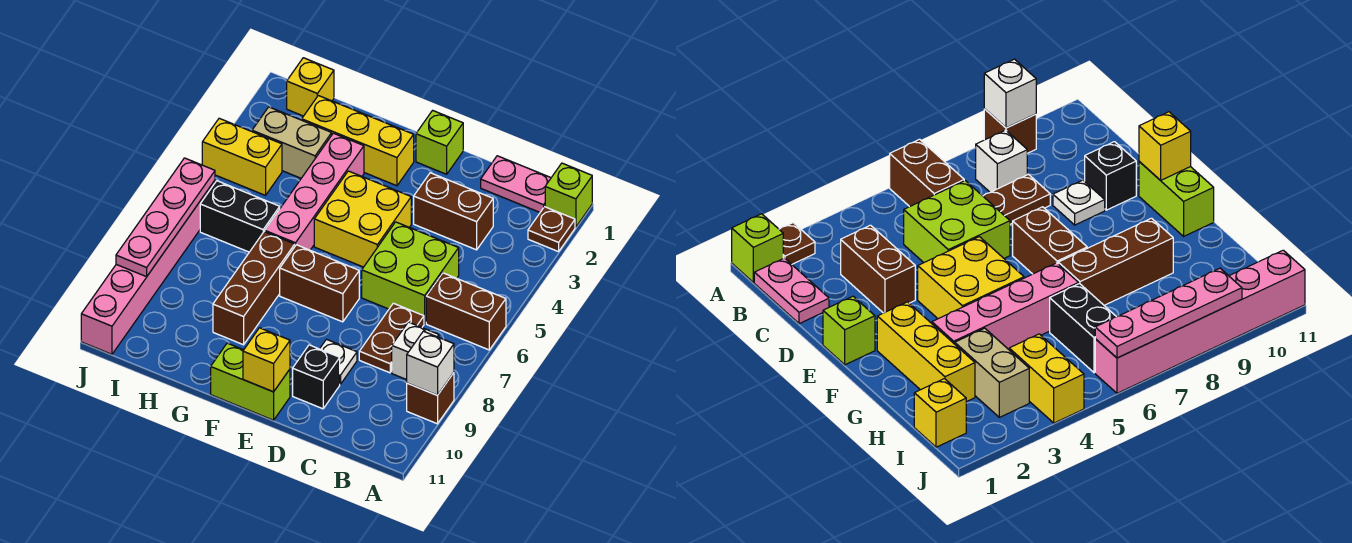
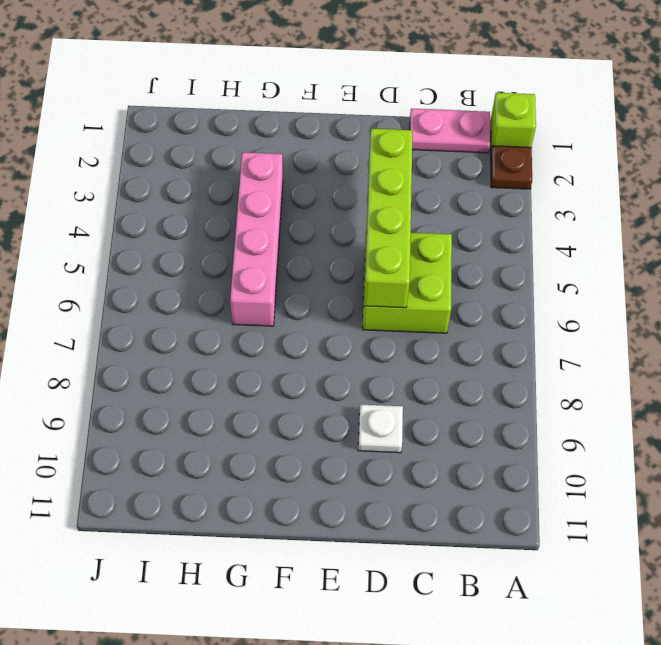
lime brick D3:D6 level 2 -> none
none -> brown brick A6:B6 level 1
none -> brown brick A9 level 1
none -> white brick B8 level 1

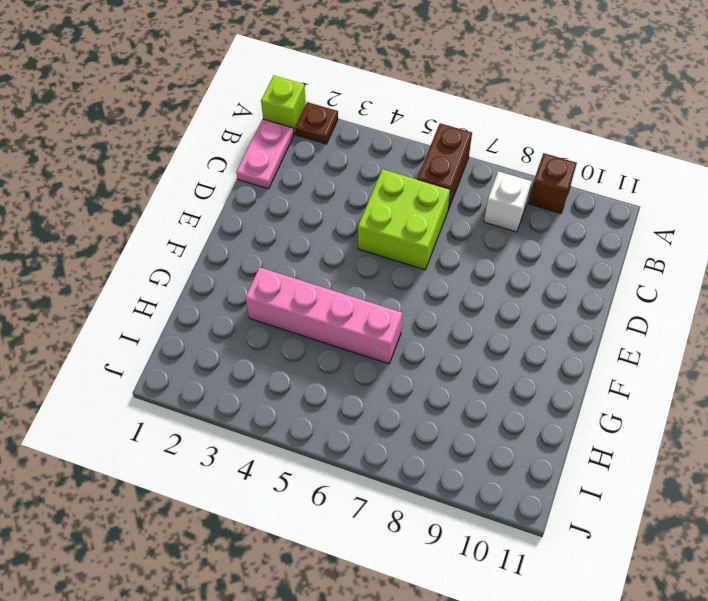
none -> brown brick C3:D3 level 1
none -> brown plate C7:C8 level 1
none -> white plate D9 level 1

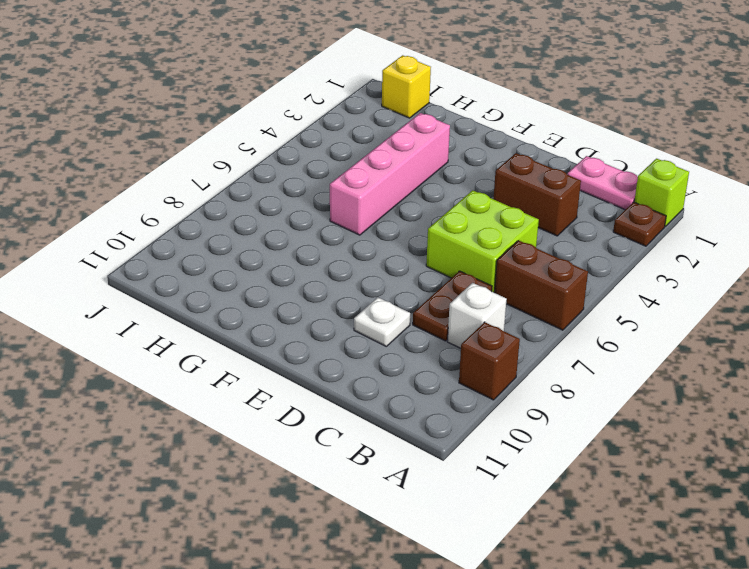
none -> black brick D10 level 1
none -> lime brick E1 level 1
none -> yellow brick E4:F5 level 1

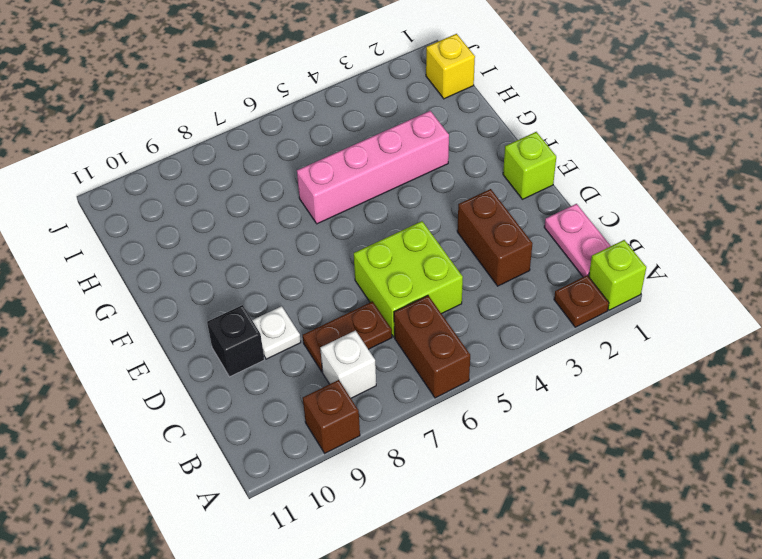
none -> yellow brick E4:F5 level 1
none -> brown brick E7:F7 level 1
none -> lime brick E11:F11 level 1

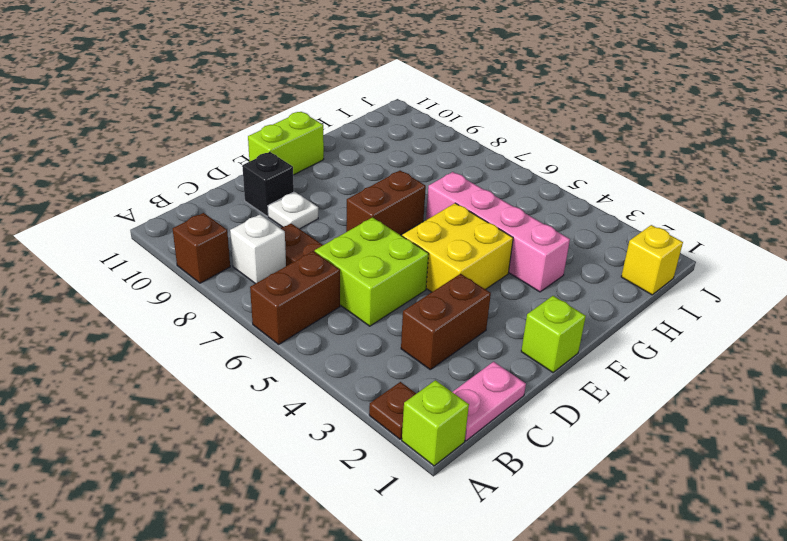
none -> yellow brick F2:H2 level 1
none -> brown brick G7:G9 level 1
none -> tan brick H3:I3 level 1

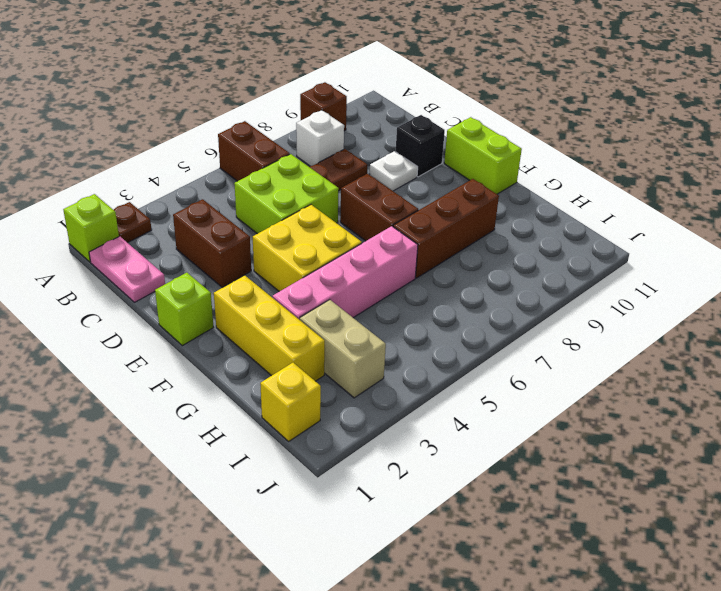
none -> black brick H6:I6 level 1
none -> yellow brick I4:J4 level 1
none -> pink brick J6:J11 level 1

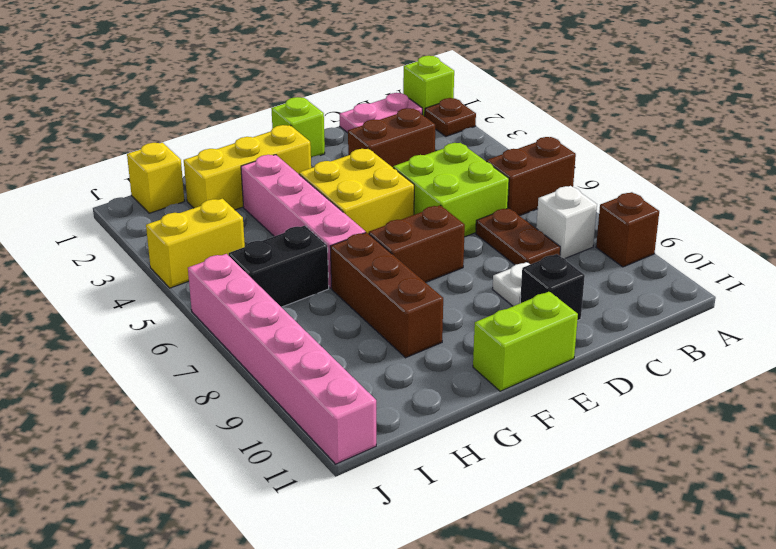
none -> tan brick H3:I3 level 1
none -> white brick A9 level 2
none -> yellow brick E11 level 2

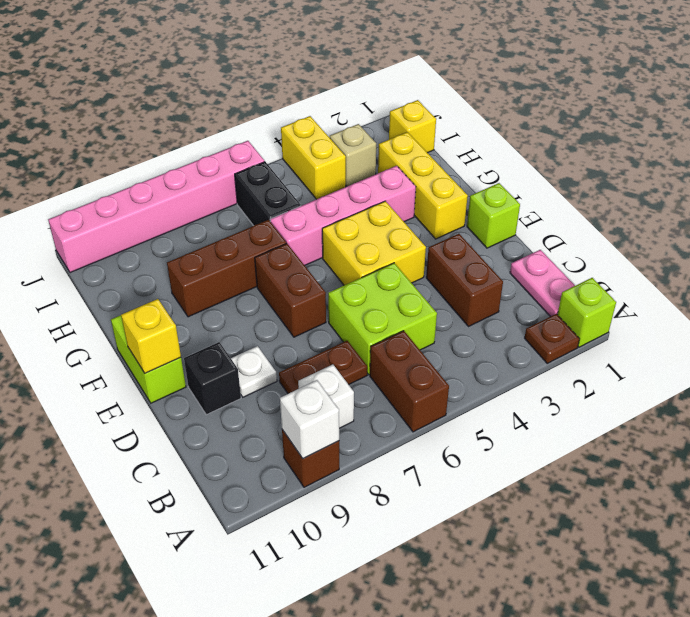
tan brick I3 level 1 -> tan brick H3:I3 level 1
none -> pink plate J6:J9 level 2

